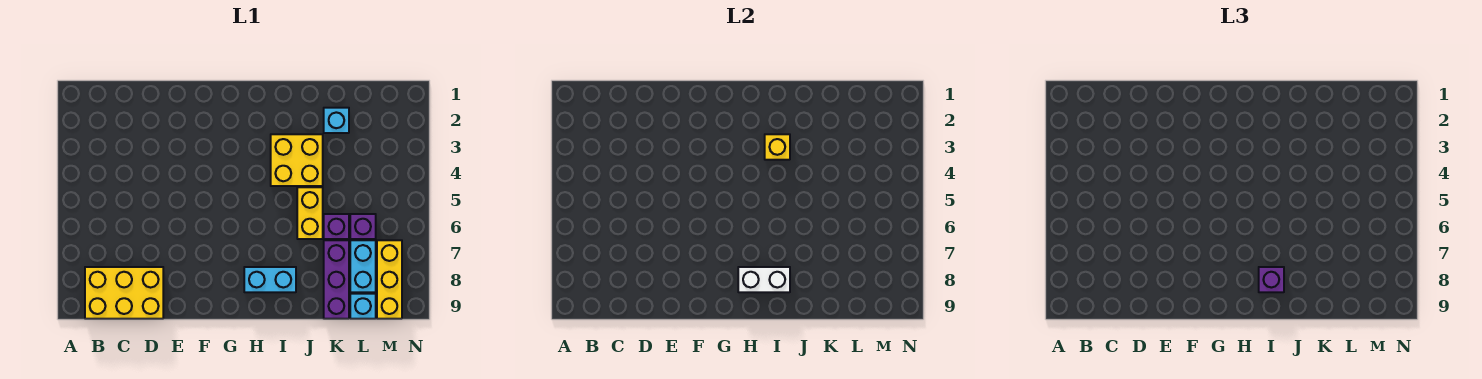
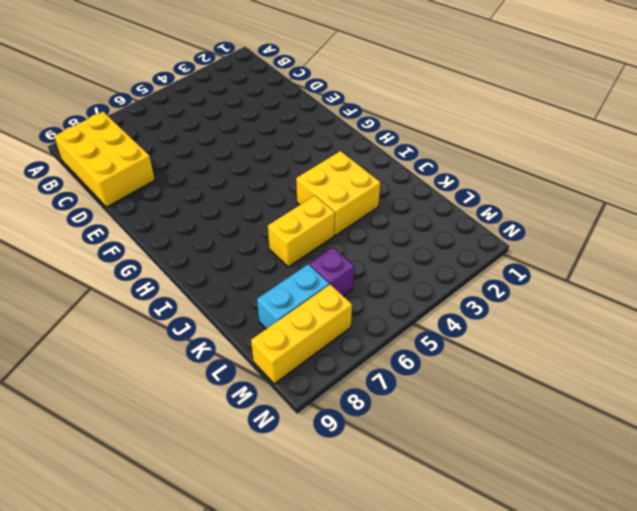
none -> cyan brick H8:I8 level 1
none -> cyan brick K2 level 1
none -> purple brick K6 level 1

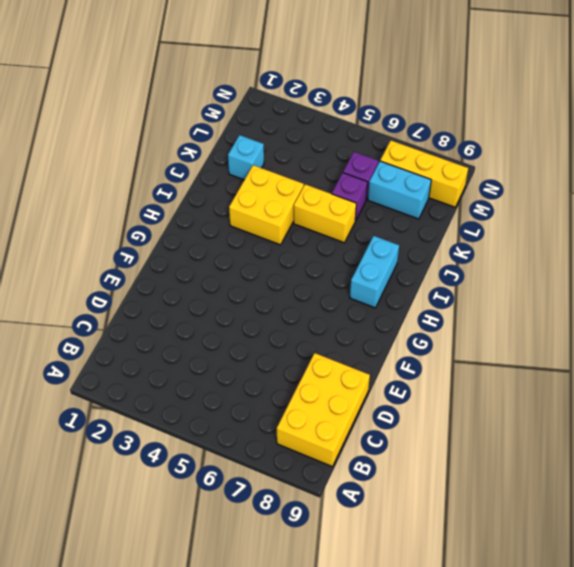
none -> purple brick K7:K9 level 1
none -> cyan brick L9 level 1
none -> white brick H8:I8 level 2

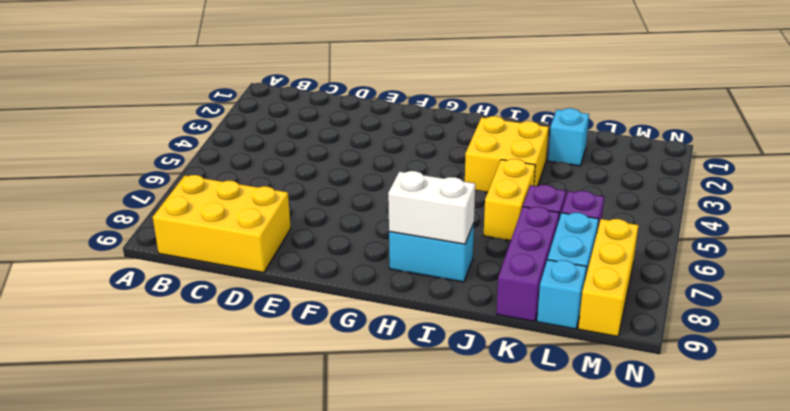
none -> yellow brick I3 level 2
none -> purple brick I8 level 3

